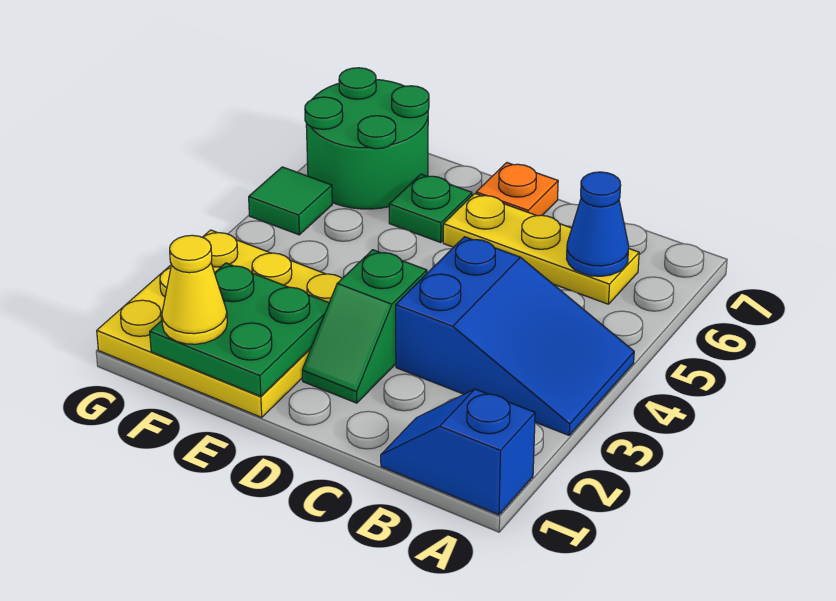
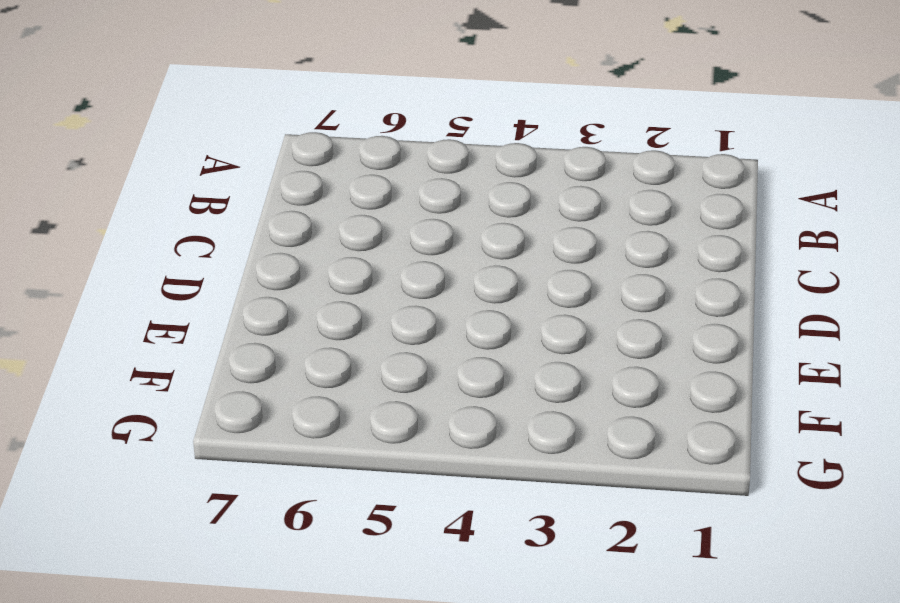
none -> blue slope A1:B1 level 1 top A
none -> blue slope A3:C4 level 1 top C
none -> yellow plate B6:D6 level 1

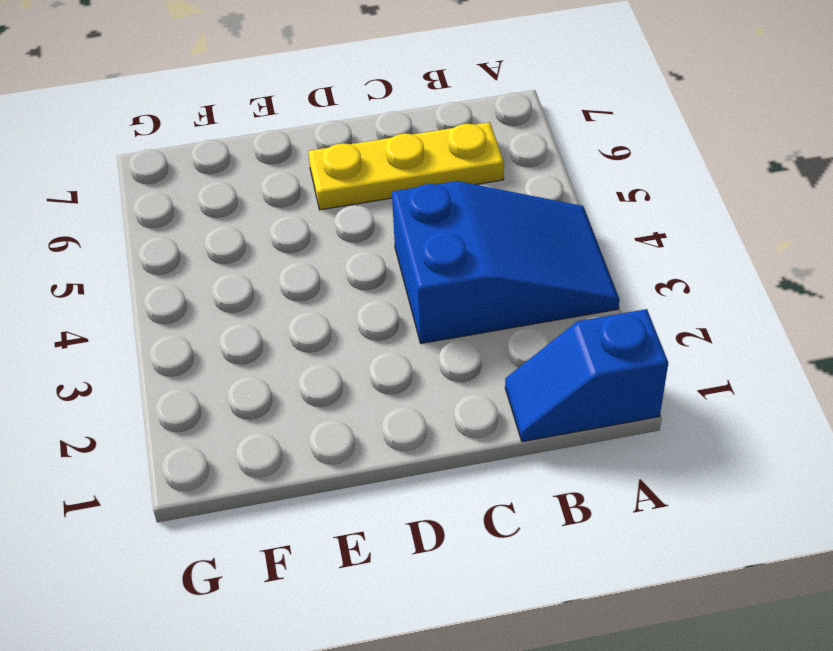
none -> green slope D2:D3 level 1 top 3
none -> orange plate D7 level 1
none -> yellow plate E1:G3 level 1

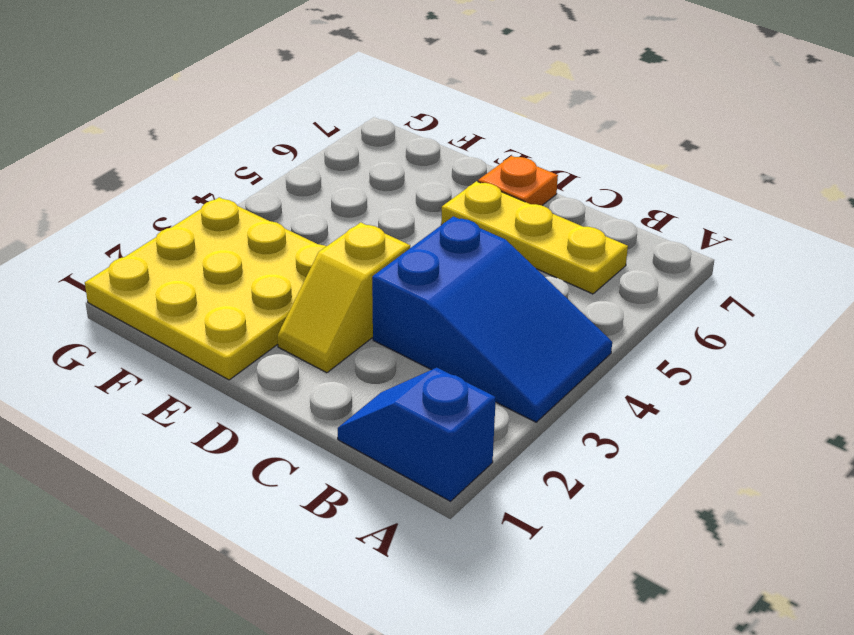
yellow slope D2:D3 level 1 top 3 -> green slope D2:D3 level 1 top 3
none -> green plate E6 level 1
none -> green round brick F6:G7 level 1
none -> green tile G5 level 1

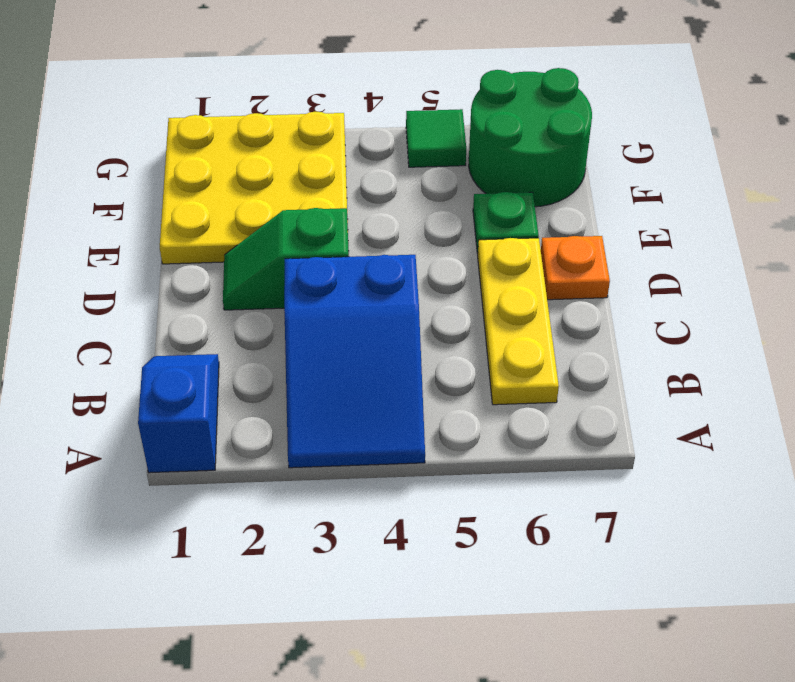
none -> blue cone B6 level 2
none -> green plate E1:F2 level 2
none -> yellow cone F1 level 3

